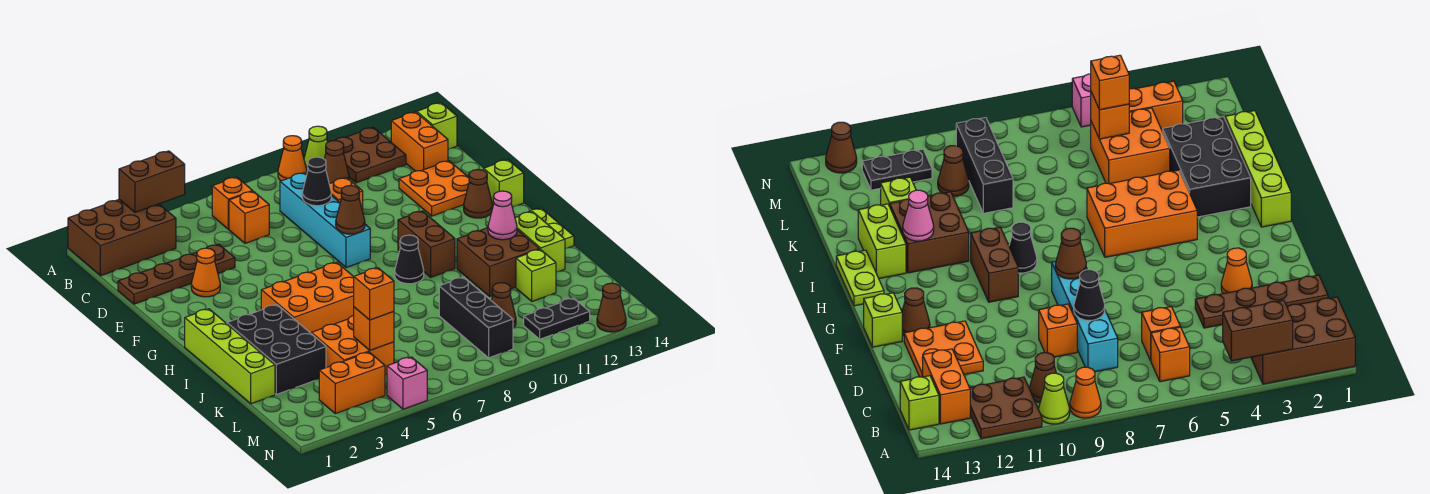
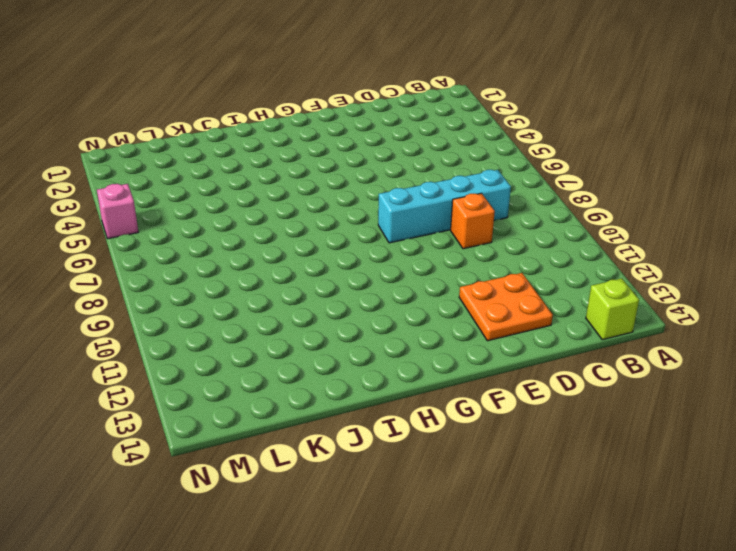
none -> brown brick A1:B3 level 1
none -> orange cone A9 level 1
none -> lime cone A10 level 1
none -> brown plate A11:B12 level 1

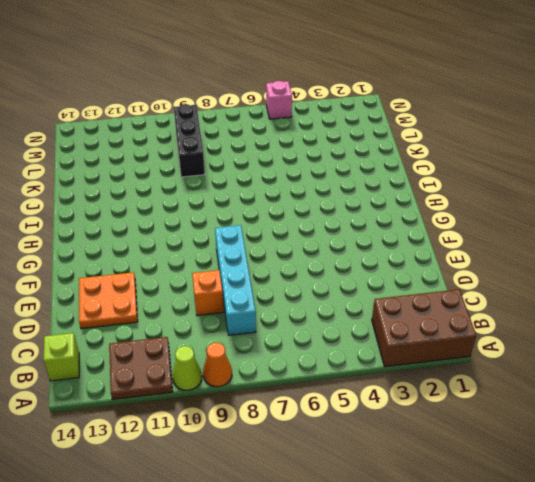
none -> orange brick B6 level 1
none -> brown cone B10 level 1
none -> orange brick B13:C13 level 1
none -> orange brick C6 level 1

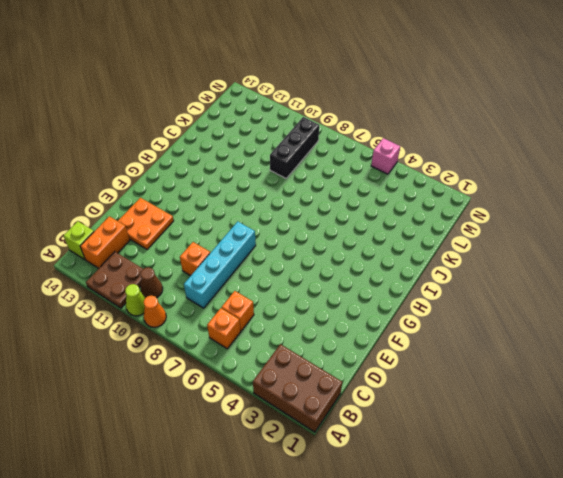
none -> brown plate D1:D4 level 1
none -> orange cone E3 level 1
none -> brown cone F13 level 1
none -> lime brick F14 level 1

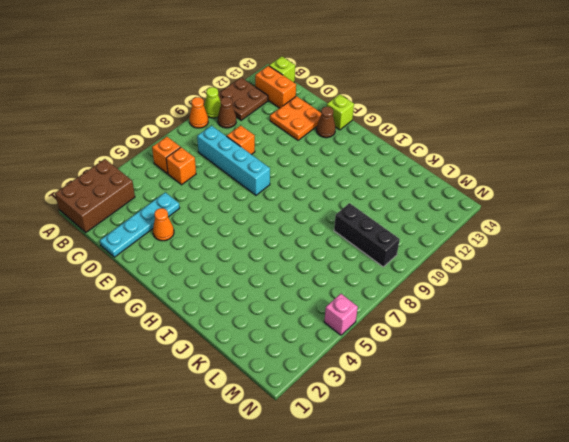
cyan plate D1:D4 level 1 -> brown plate D1:D4 level 1
none -> brown brick G10:H10 level 1
none -> lime brick H1:K1 level 1
none -> orange brick H4:I6 level 1
none -> black cone H9 level 1

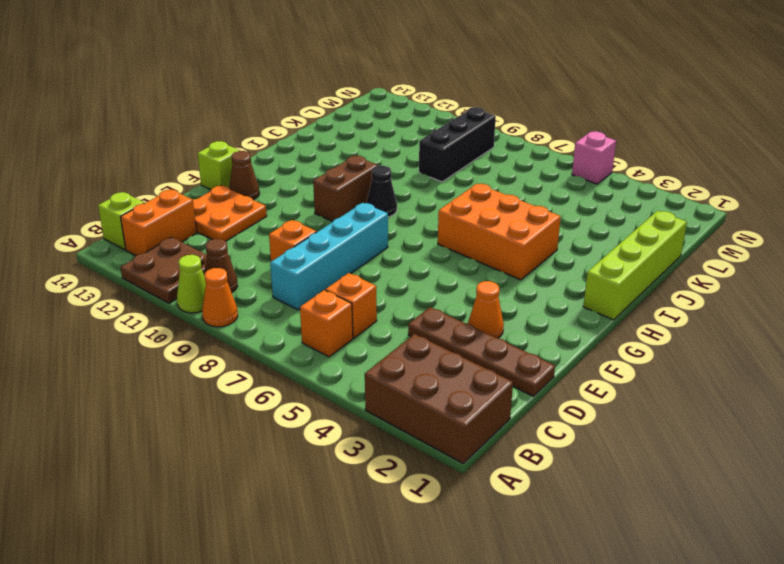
none -> lime plate H14:I14 level 1
none -> black brick I2:K3 level 1
none -> brown brick I11:J12 level 1
none -> lime brick I13:J13 level 1

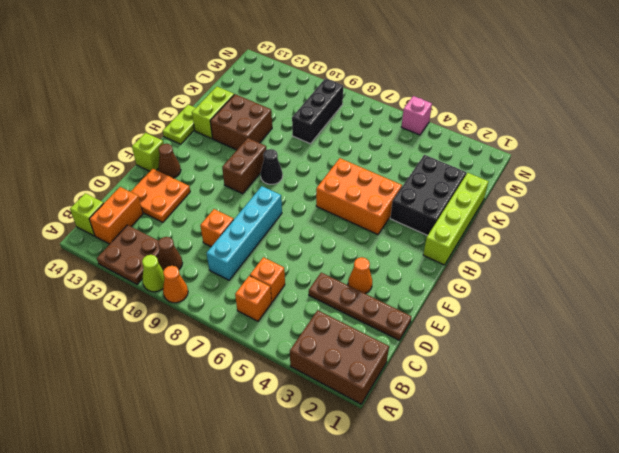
none -> orange brick K4:L5 level 1
none -> lime brick K12 level 1
none -> brown cone L10 level 1
none -> orange brick M3:M4 level 1

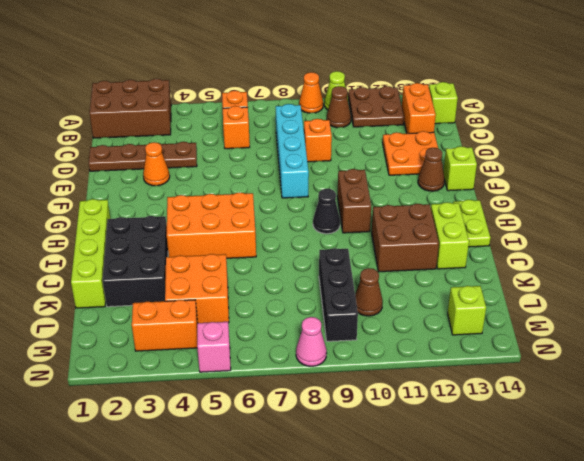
lime brick M13 level 1 -> lime brick K12 level 1
pink cone N8 level 1 -> pink cone I12 level 2
none -> black plate M11:M12 level 1
none -> brown cone N13 level 1
none -> brown brick A3:A4 level 2
none -> black cone D8 level 2

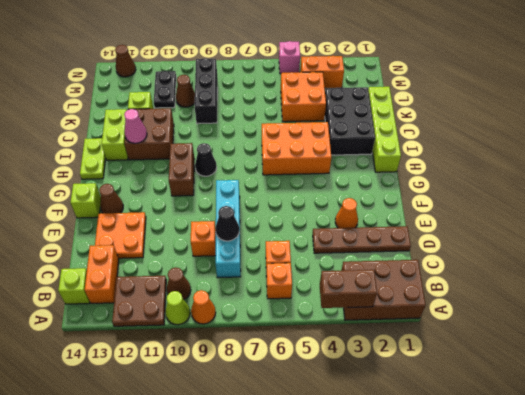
black plate L11:M11 level 1 -> black plate M11:M12 level 1
none -> brown cone F8 level 2
none -> orange brick L5 level 2
none -> orange brick L5 level 3

